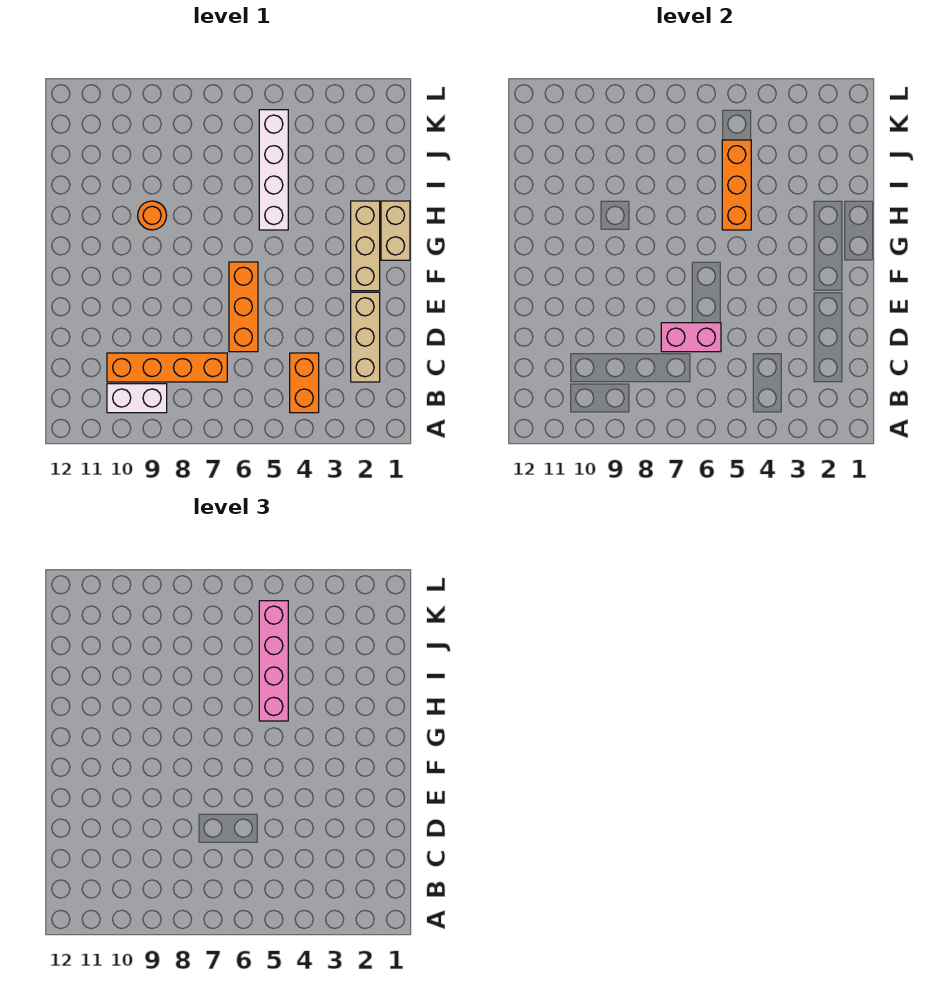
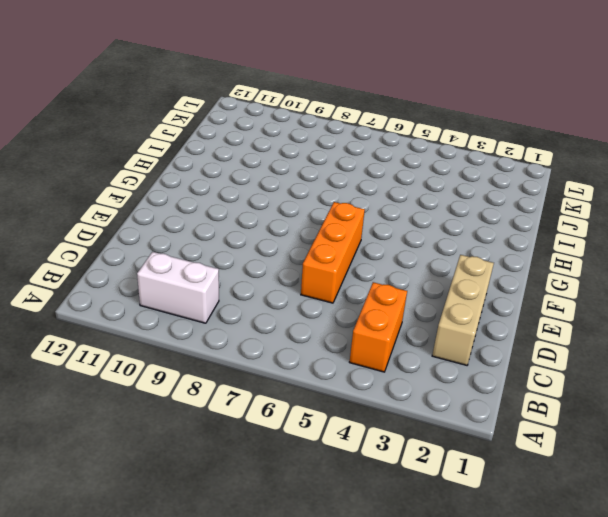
none -> orange brick C7:C10 level 1
none -> tan brick F2:H2 level 1
none -> tan brick G1:H1 level 1

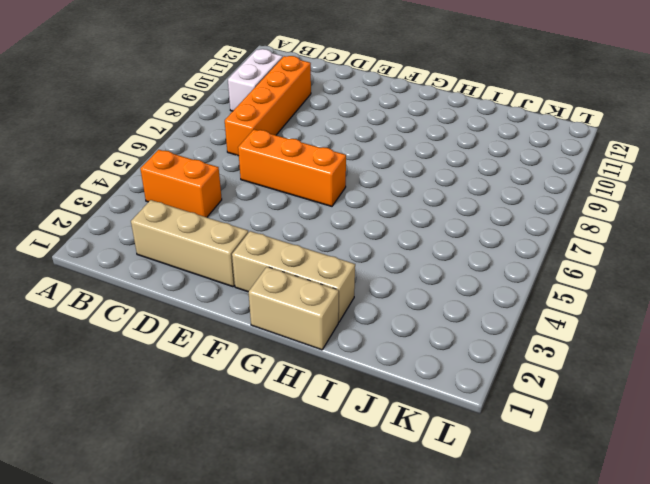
none -> white brick H5:K5 level 1
none -> orange round brick H9 level 1
none -> pink brick D6:D7 level 2

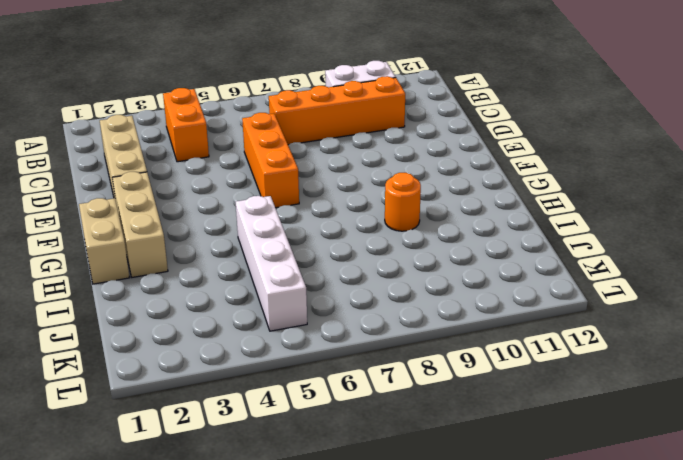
none -> pink brick D6:D7 level 2
none -> orange brick H5:J5 level 2
none -> pink brick H5:K5 level 3

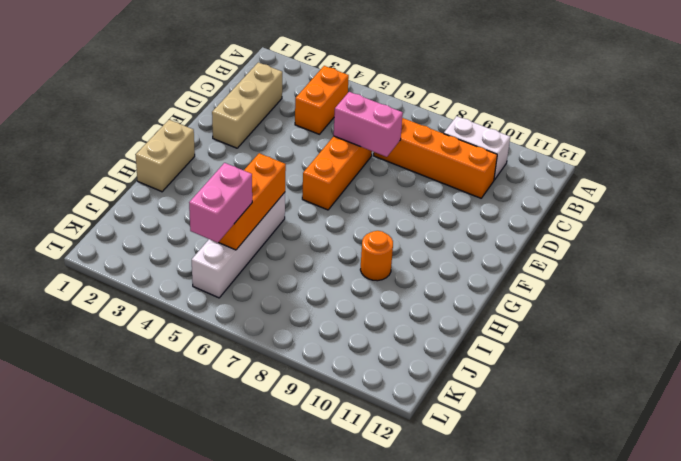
pink brick J5:K5 level 3 -> pink brick H5:K5 level 3
none -> tan brick F2:H2 level 1

